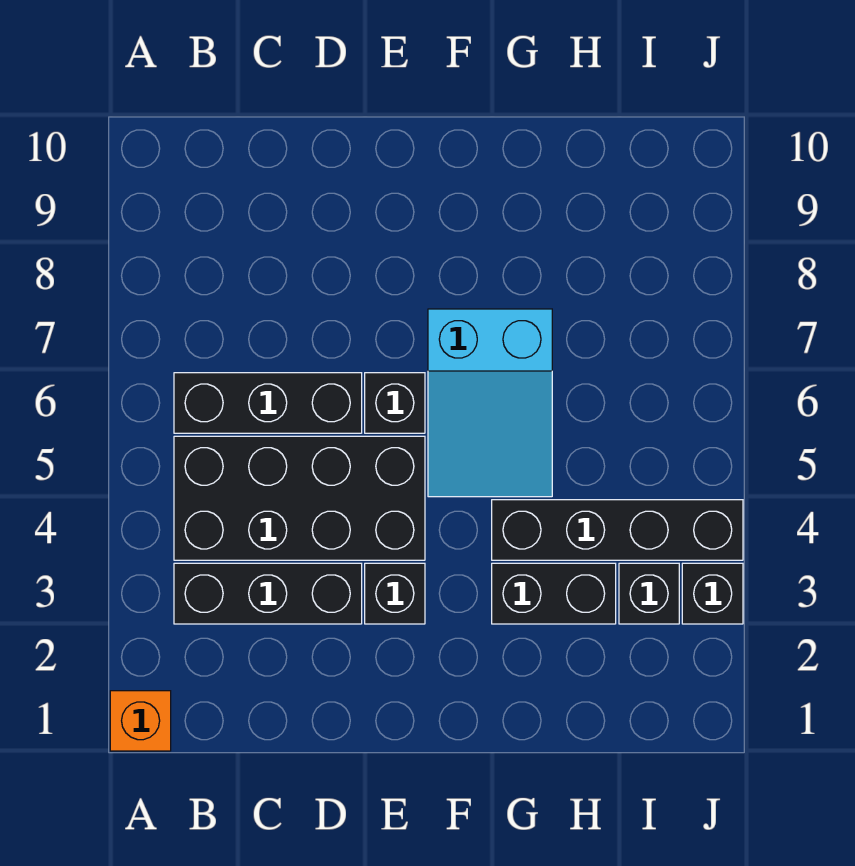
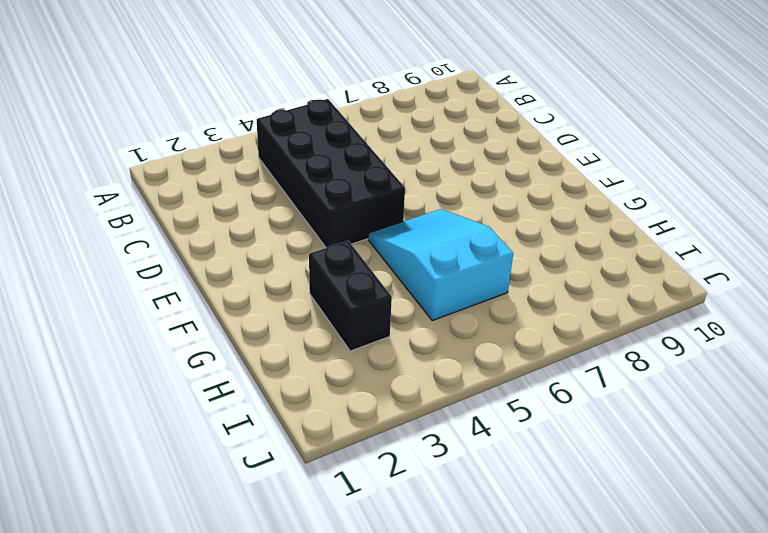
cyan slope F5:H6 level 1 top H -> cyan slope F5:G7 level 1 top 7
none -> orange brick A1 level 1
none -> black brick B3:D3 level 1

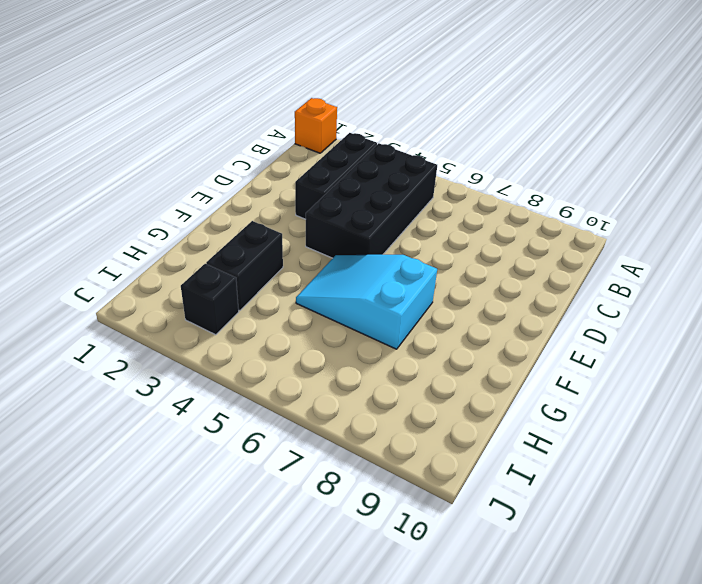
none -> black brick B6:D6 level 1
none -> black brick E3 level 1

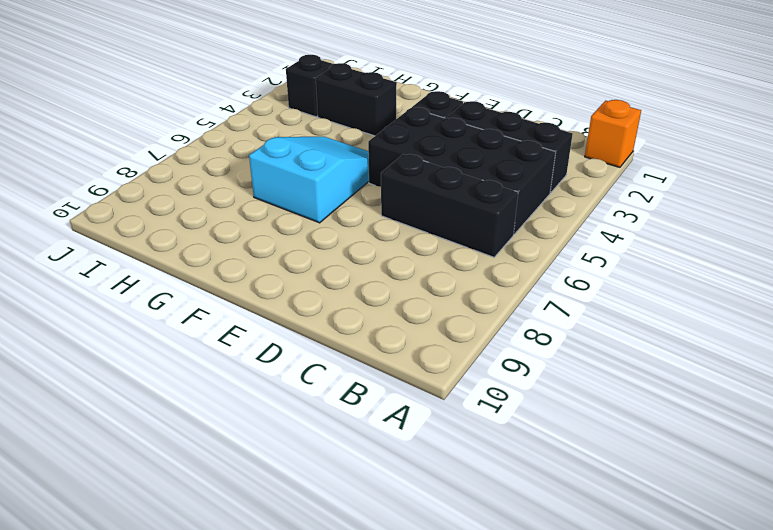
none -> black brick E6 level 1
none -> black brick G4:J4 level 1

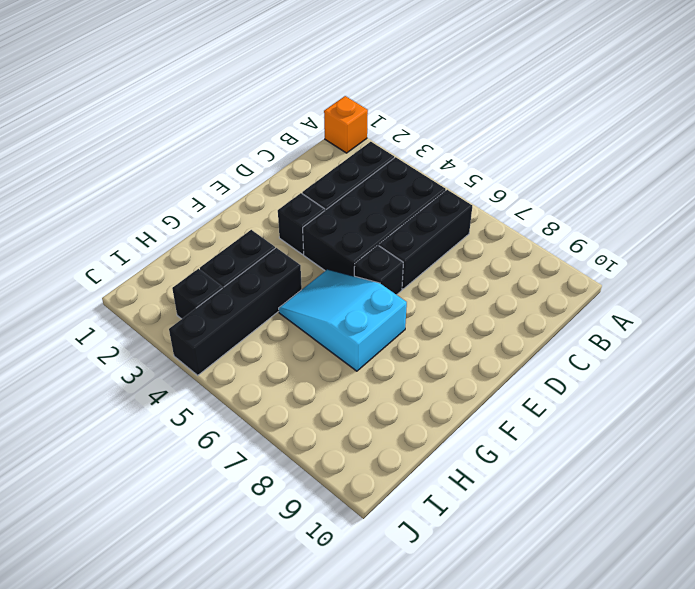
none -> black brick J3 level 1

